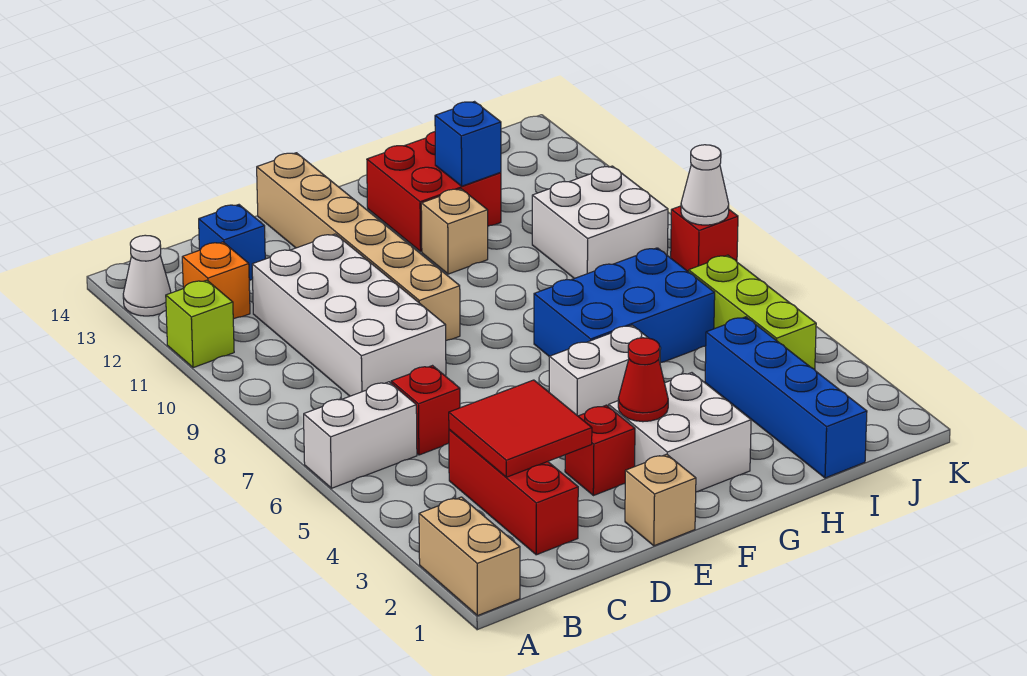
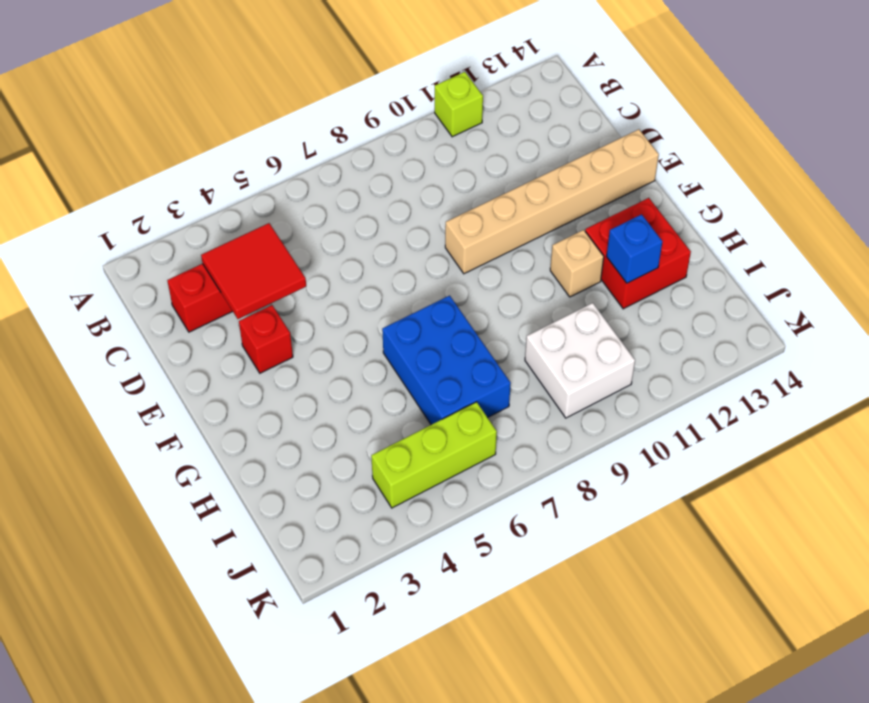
none -> tan brick A1:A2 level 1
none -> white brick A6:B6 level 1
none -> white cone A13 level 1

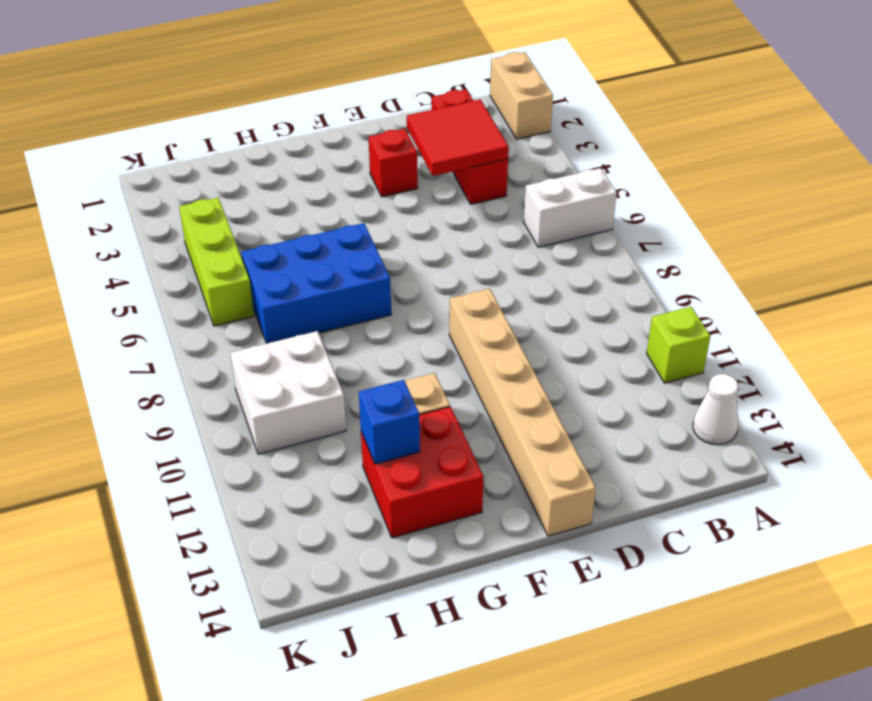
none -> orange brick B12 level 1
none -> red brick C6 level 1
none -> white brick C8:D11 level 1

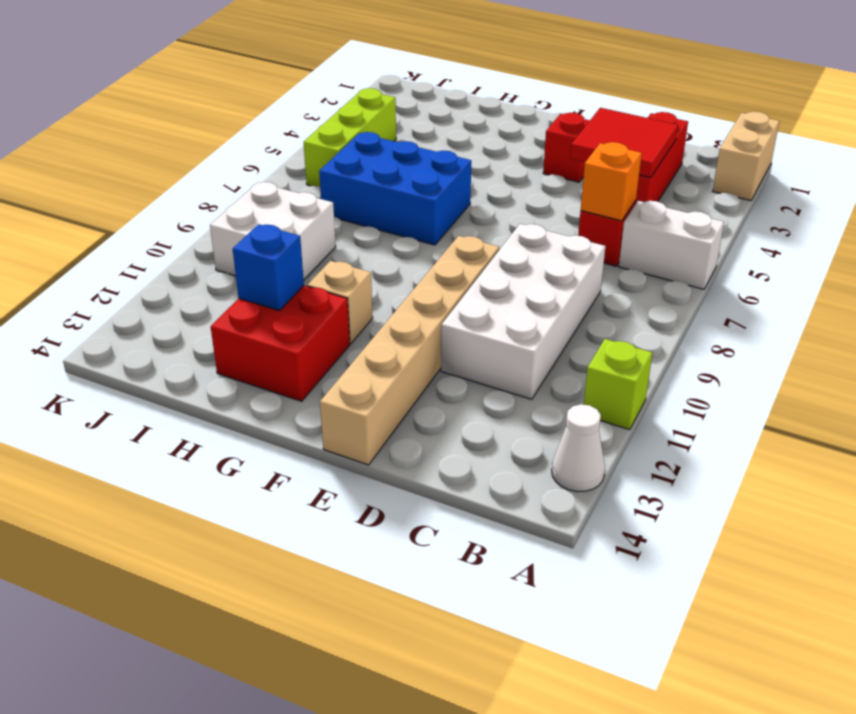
orange brick C6 level 2 -> orange brick B12 level 1
none -> blue brick C13 level 1
none -> tan brick E1 level 1
none -> white brick F2:G3 level 1

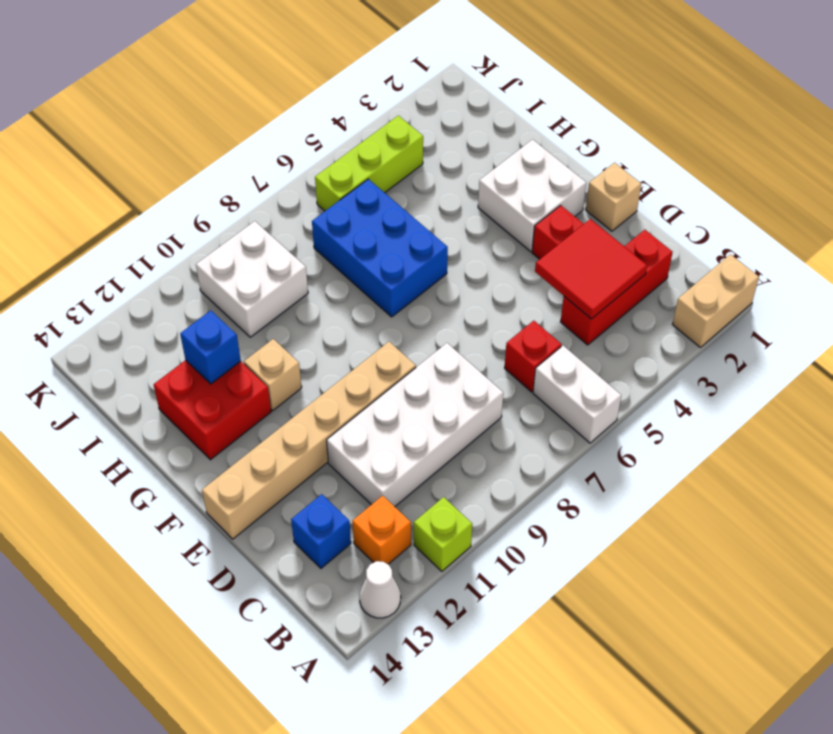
none -> white brick F5:G5 level 1
none -> blue brick I1:I4 level 1
none -> red brick K8 level 1

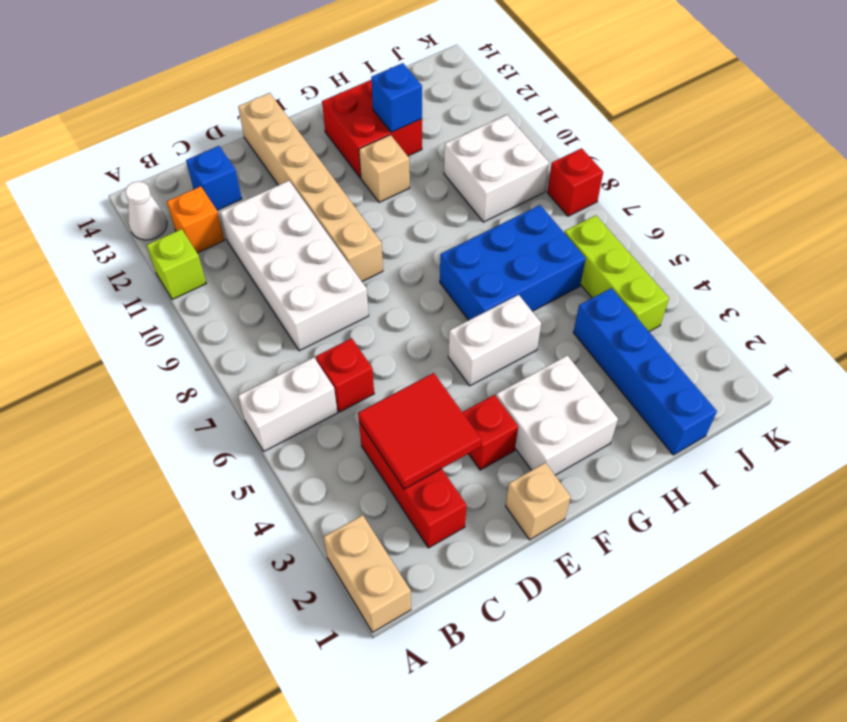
none -> red cone F3 level 2
none -> white cone K8 level 2

